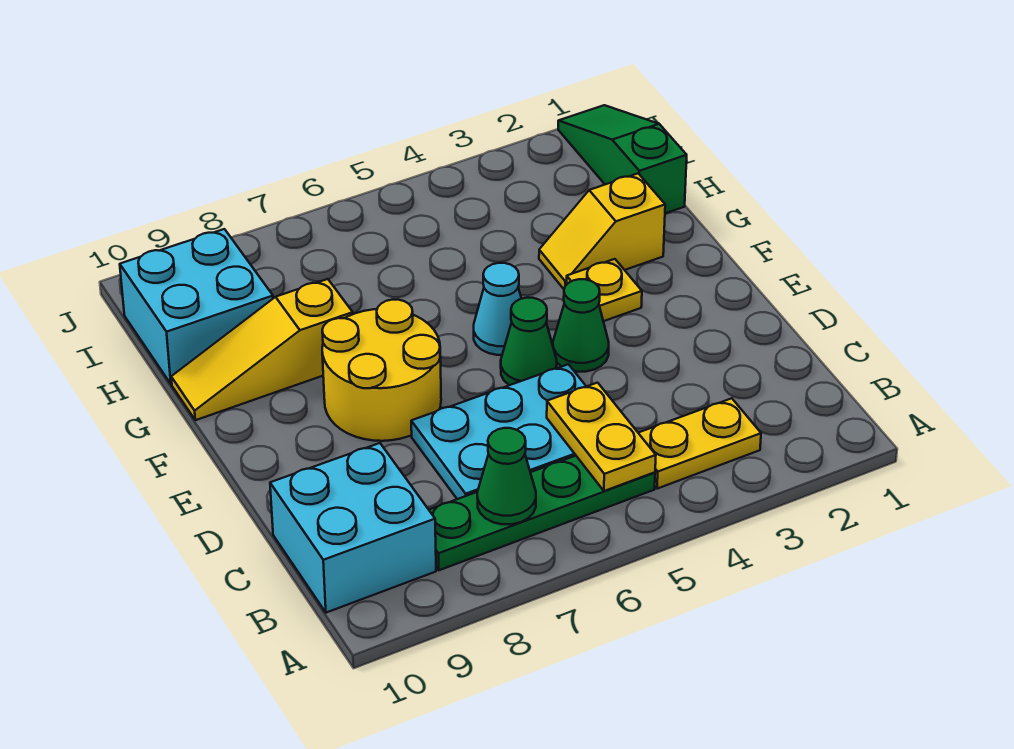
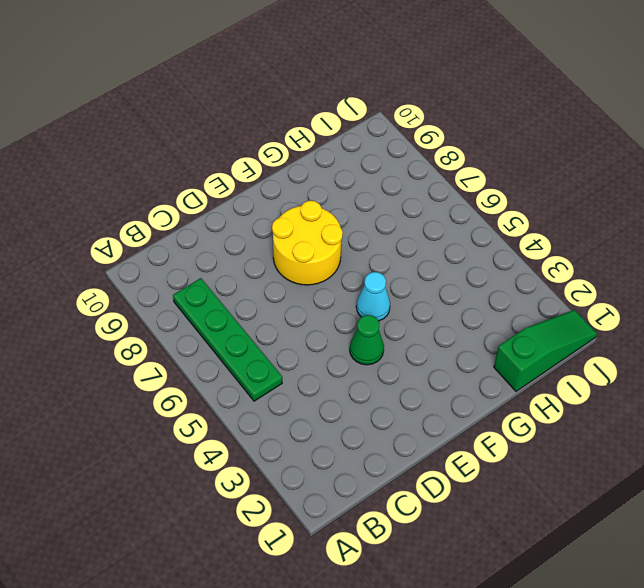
none -> yellow plate B3:B4 level 1
none -> cyan brick B9:C10 level 1
none -> cyan plate C5:D7 level 1

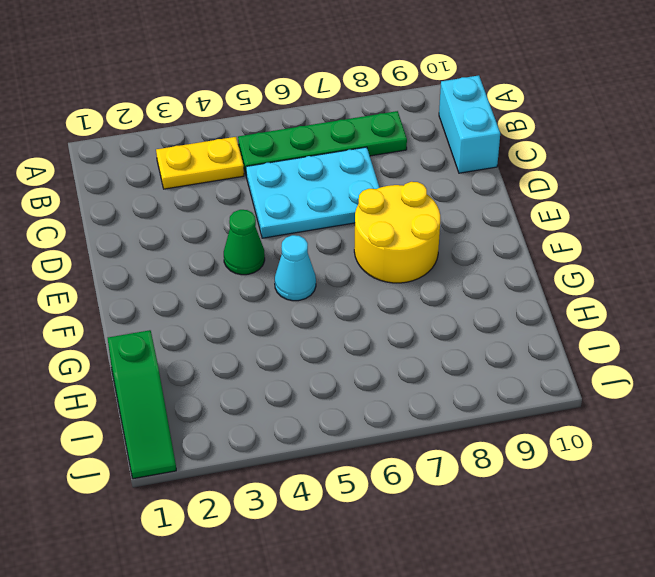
cyan brick B10:C10 level 1 -> cyan brick B9:C10 level 1
none -> green cone E5 level 1
none -> yellow plate F3 level 1
none -> yellow slope G2:G3 level 1 top 2

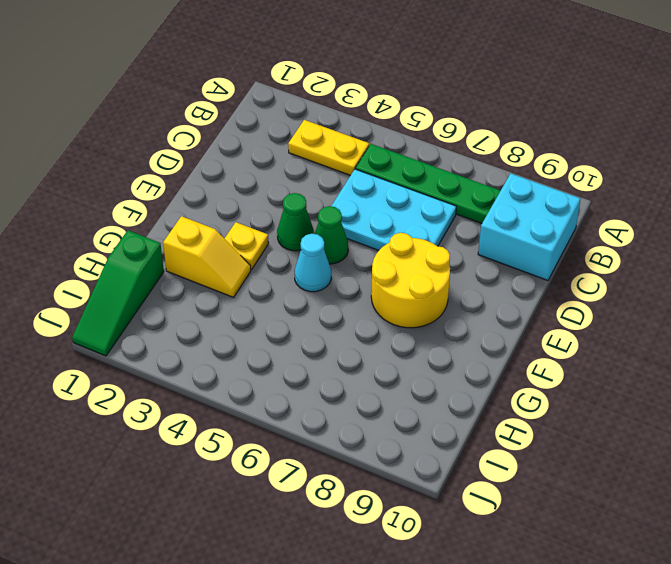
none -> yellow slope G8:G10 level 1 top 8
none -> cyan brick H9:I10 level 1
none -> yellow plate B5:C5 level 2

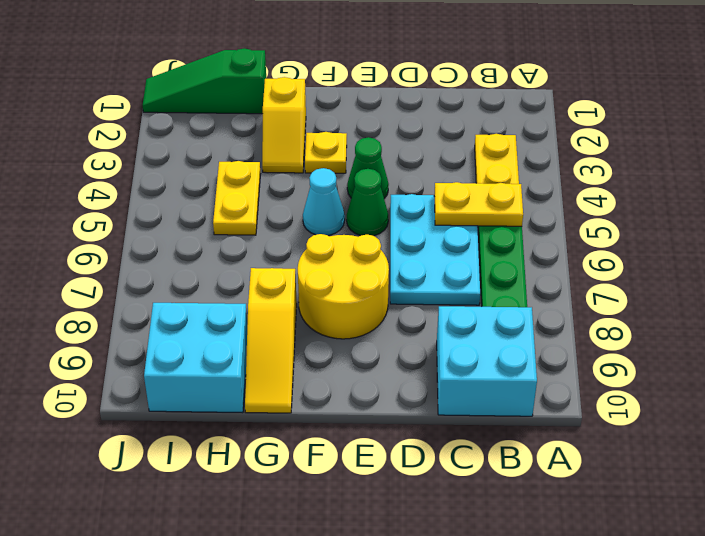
yellow plate H4:H5 level 1 -> none
none -> green cone B7 level 2

